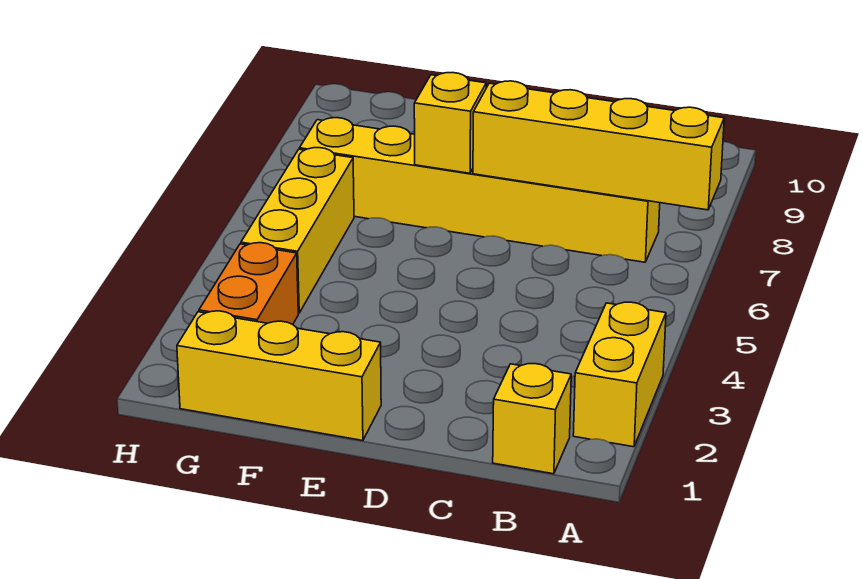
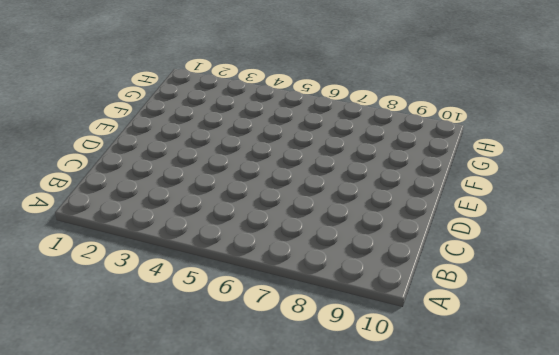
none -> yellow brick A2:A3 level 1
none -> yellow brick B1 level 1

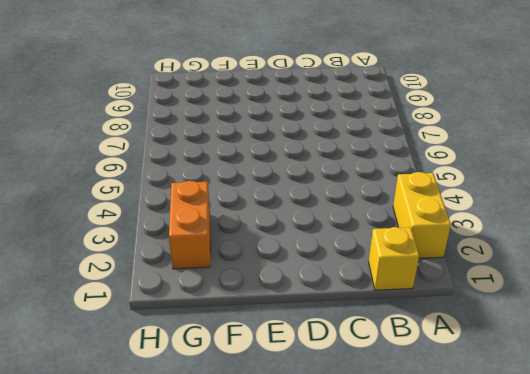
none -> yellow brick B7:G7 level 1
none -> yellow brick E1:G1 level 1

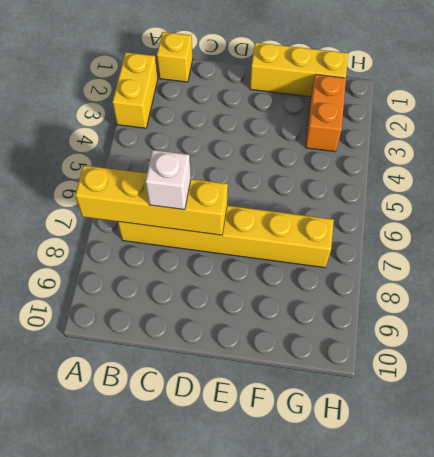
white brick C7 level 3 -> none
none -> yellow brick G4:G6 level 1
none -> yellow brick E7 level 2

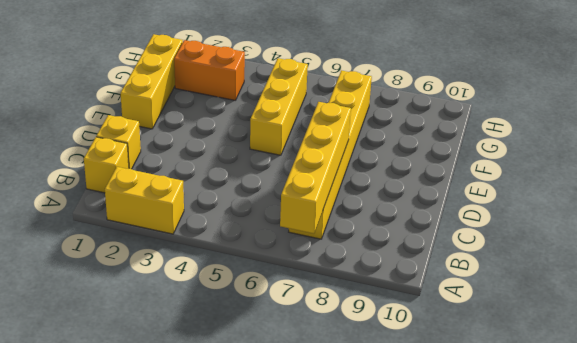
yellow brick C1 level 1 -> yellow brick E7 level 2
yellow brick E5:G5 level 1 -> yellow brick G4:G6 level 1

